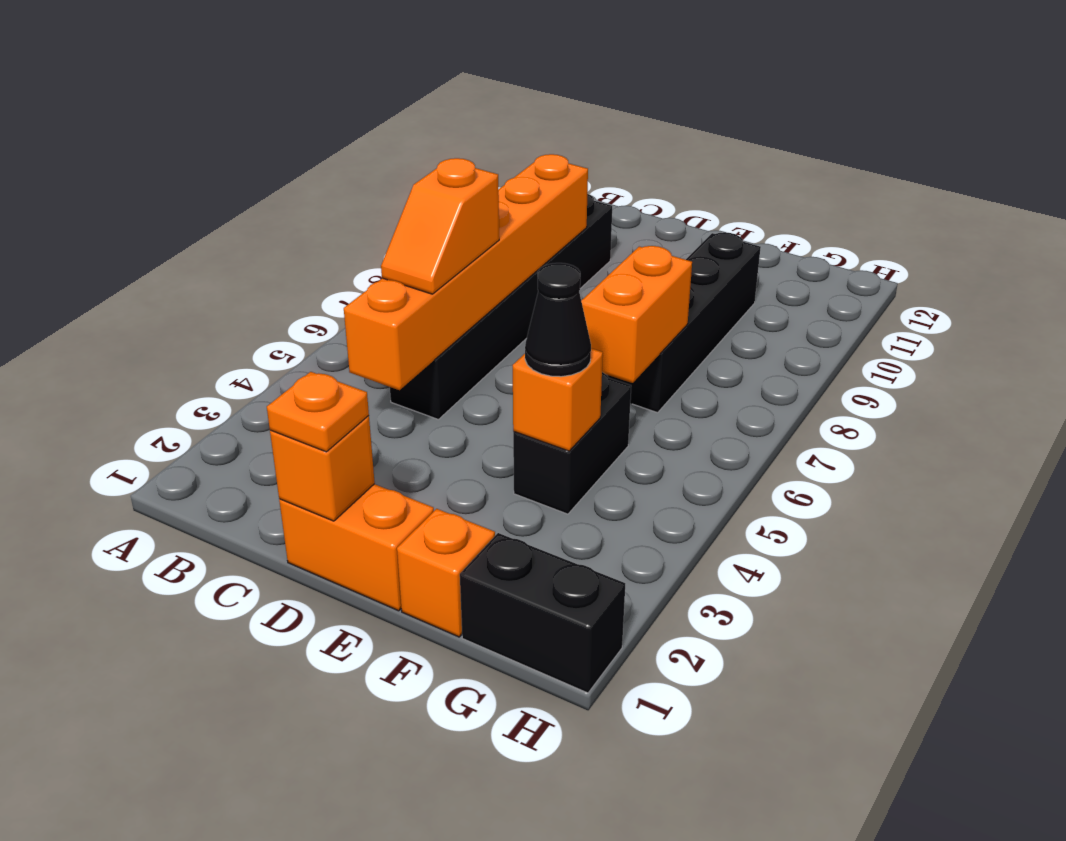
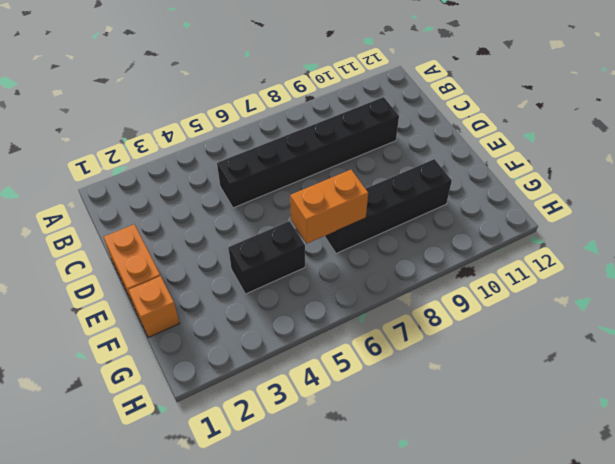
none -> black brick G1:H1 level 1
none -> orange brick C4:C9 level 2
none -> orange brick D1 level 2

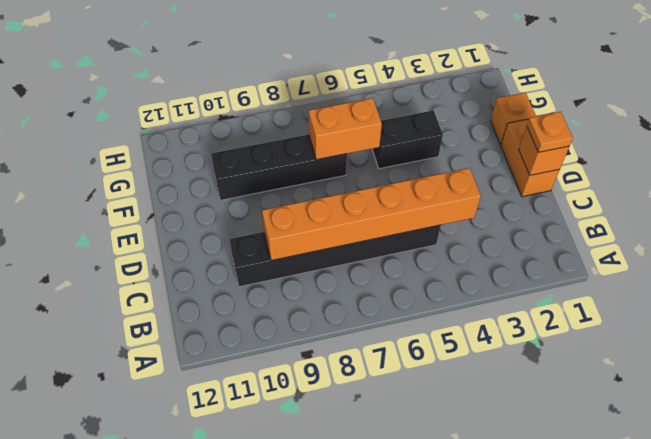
none -> black brick G1:H1 level 1
none -> orange brick F4 level 2
none -> orange slope C5:C6 level 3 top 6

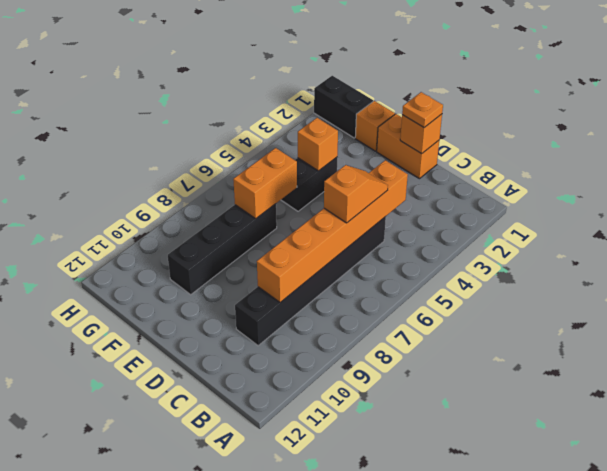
none -> black cone F4 level 3

